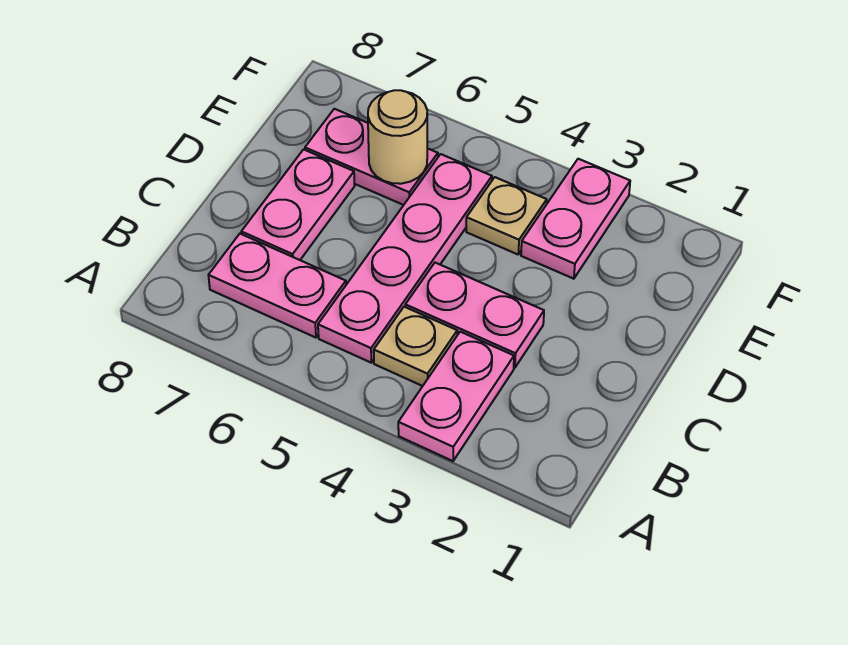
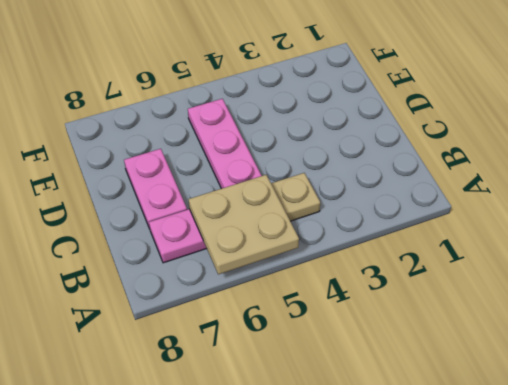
tan plate A5:B6 level 2 -> none
none -> pink plate A3:B3 level 1
none -> pink plate C3:C4 level 1

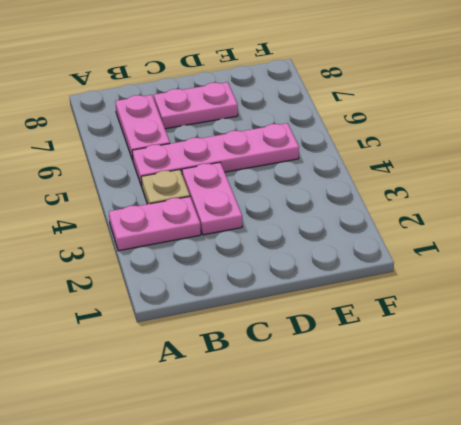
none -> pink plate E3:F3 level 1
none -> tan plate E4 level 1

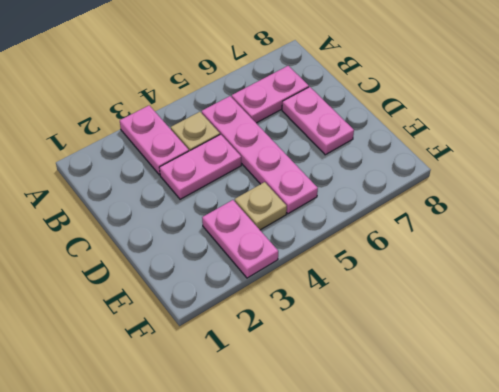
none -> pink plate E6:E7 level 1
none -> tan round brick E6 level 2

